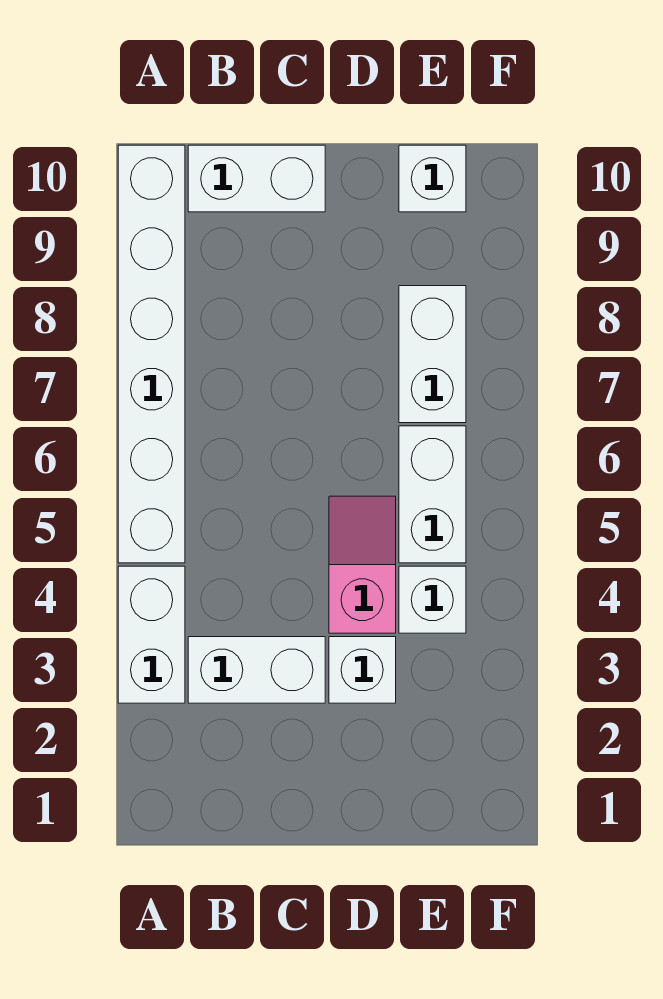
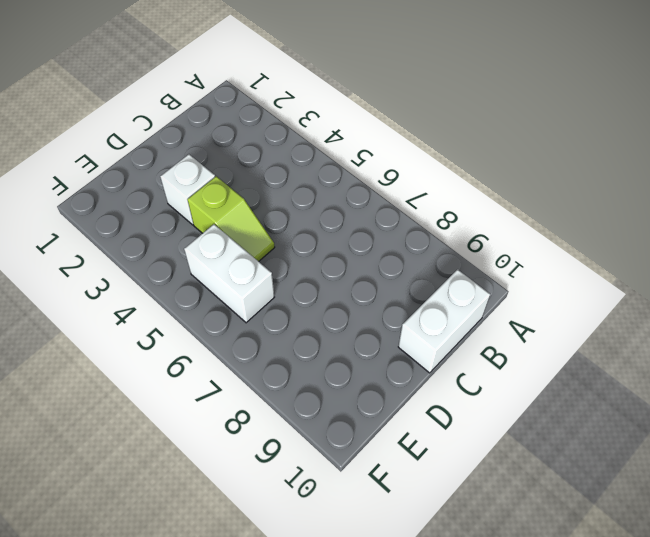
lime slope D4:D5 level 1 top 4 -> pink slope D4:D5 level 1 top 4
none -> white brick A3:A4 level 1
none -> white brick A5:A10 level 1

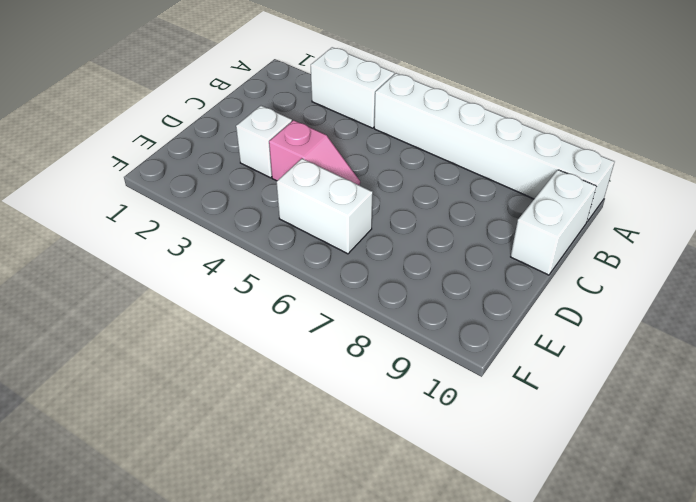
none -> white brick B3:C3 level 1
none -> white brick E4 level 1

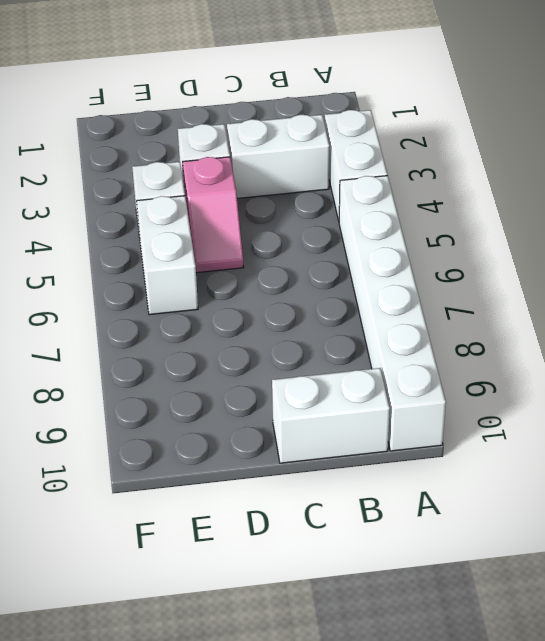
none -> white brick E7:E8 level 1
none -> white brick E10 level 1

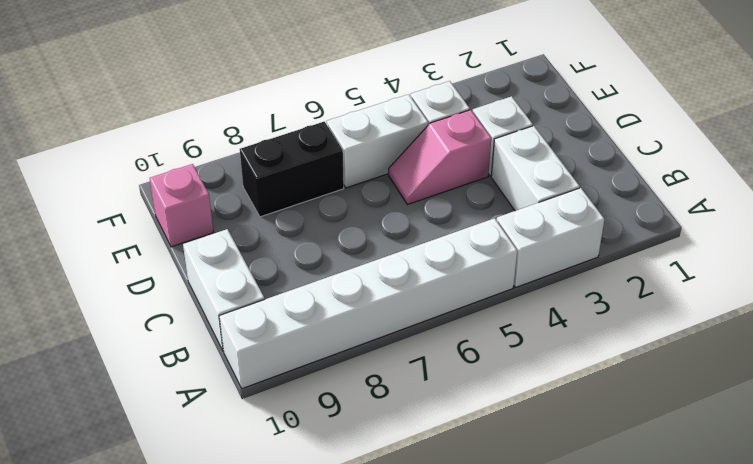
black brick E7:E8 level 1 -> white brick E7:E8 level 1
pink brick E10 level 1 -> white brick E10 level 1

